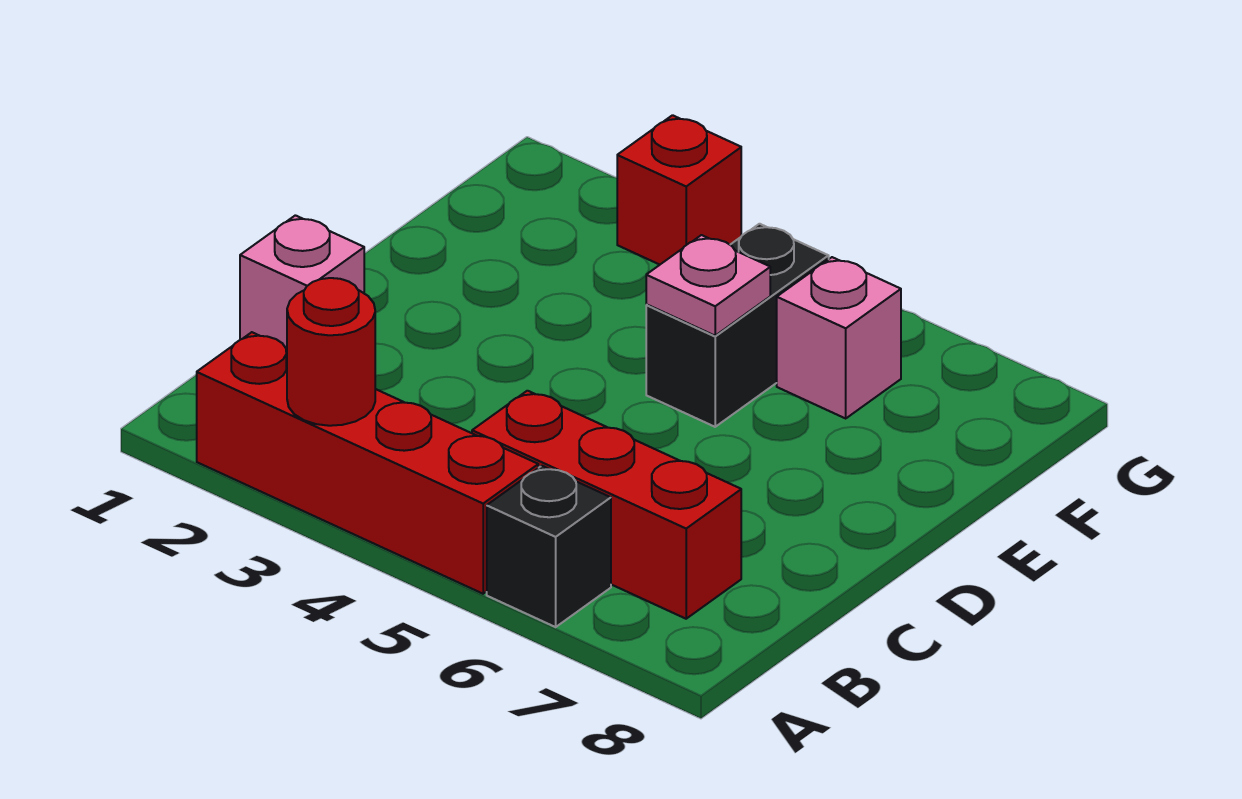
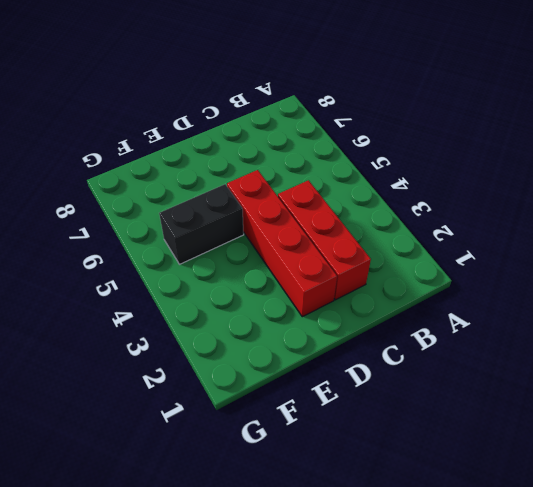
red brick C2:C4 level 1 -> red brick B5:B7 level 1
red brick D2:D5 level 1 -> red brick A2:A5 level 1
none -> black brick A6 level 1
none -> pink brick C1 level 1

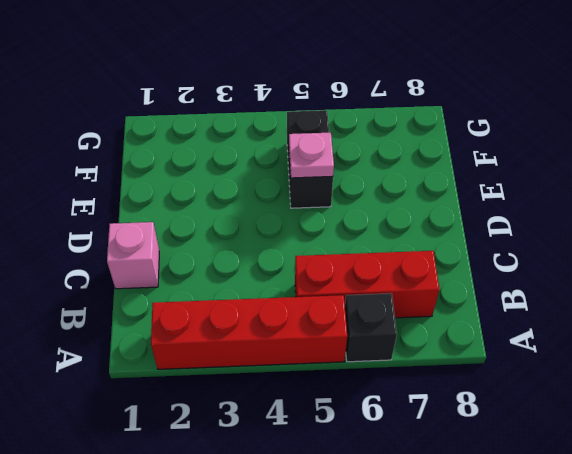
none -> pink brick F6 level 1
none -> red brick G3 level 1

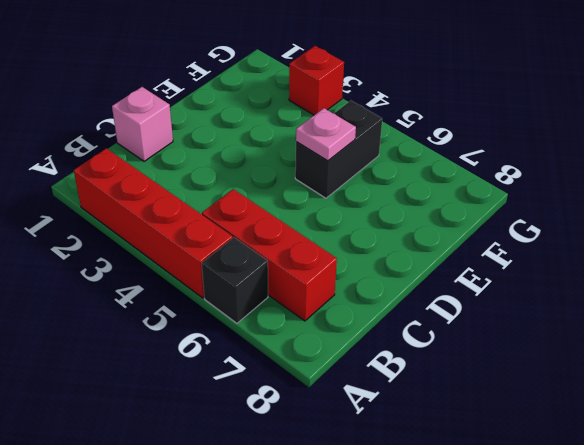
none -> pink brick F6 level 1
none -> red round brick A3 level 2

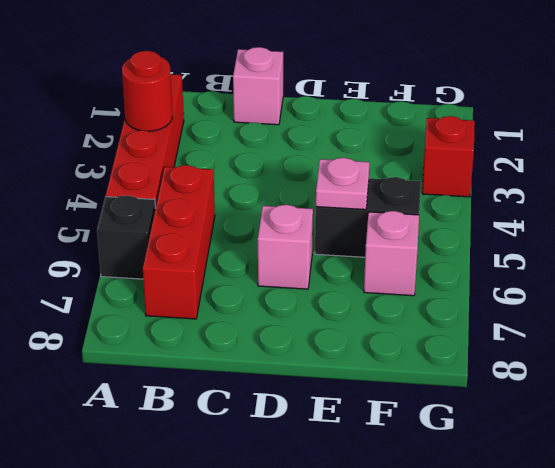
pink brick D6 level 1 -> none

